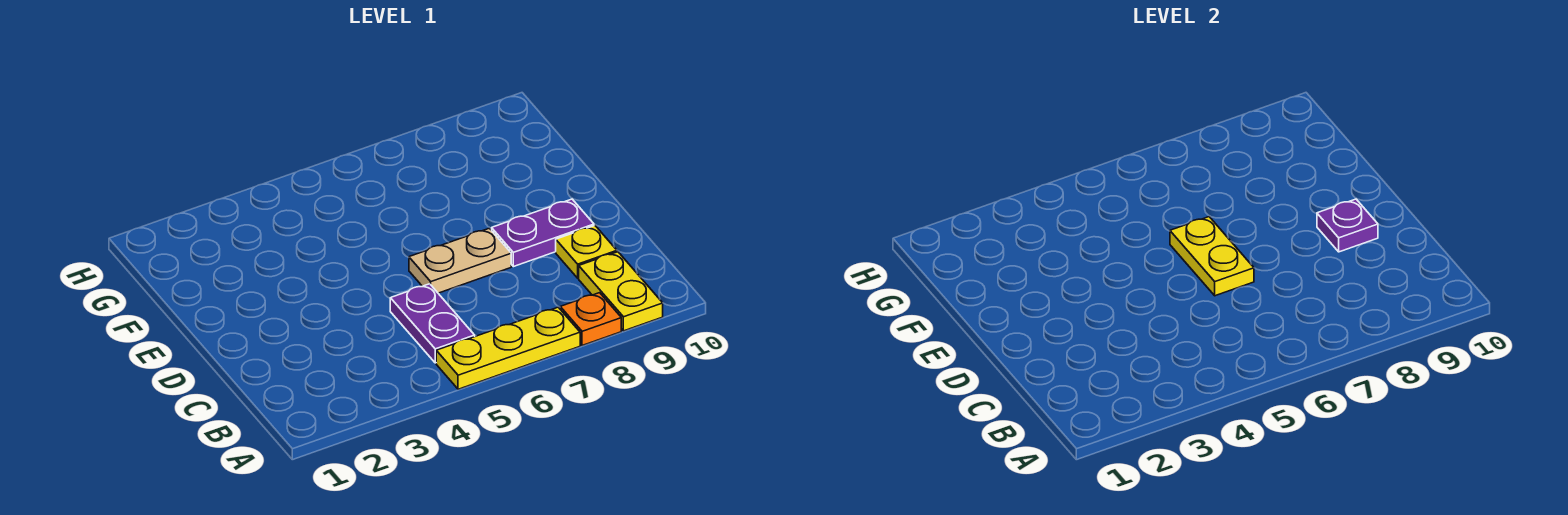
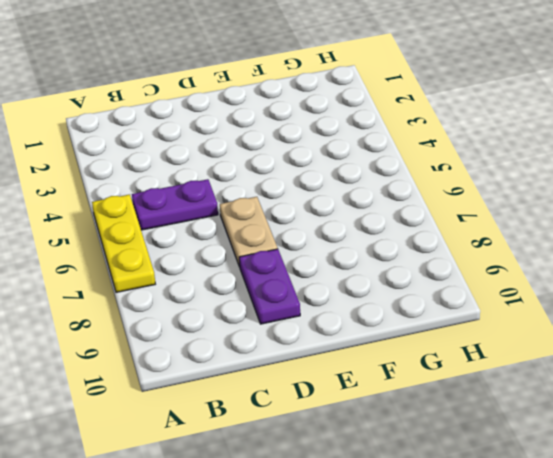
none -> orange plate A8 level 1
none -> yellow plate A9:B9 level 1

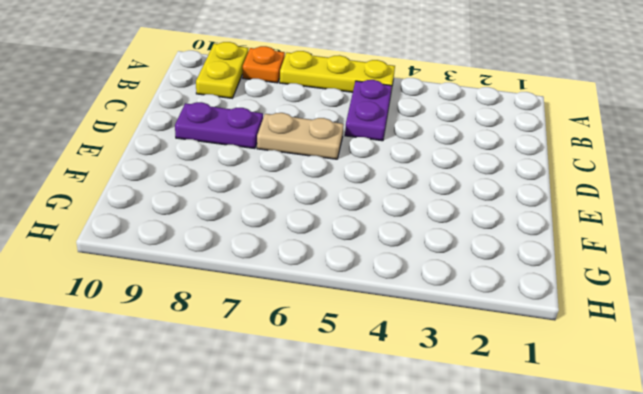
none -> yellow plate C9 level 1
none -> yellow plate D6:E6 level 2

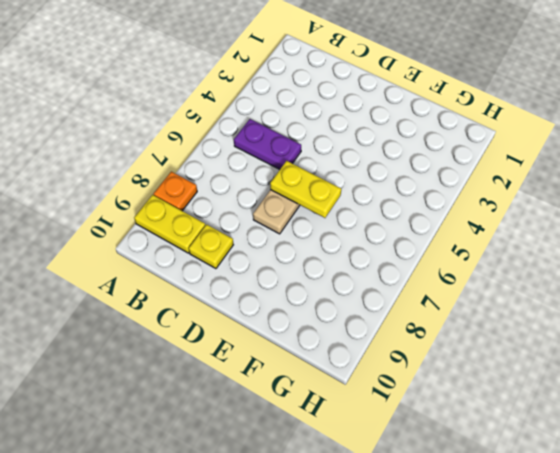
none -> yellow plate A5:A7 level 1
none -> purple plate D8:D9 level 1

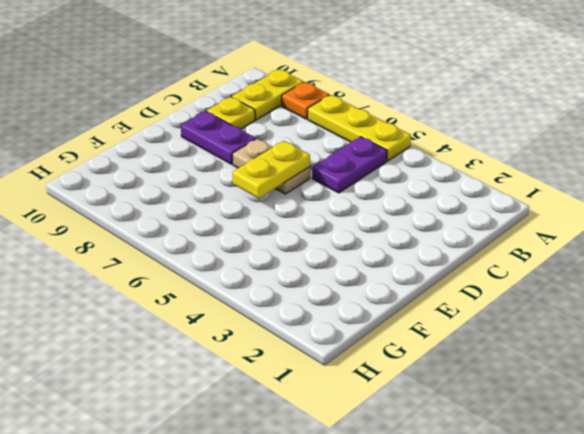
none -> purple plate D9 level 2

